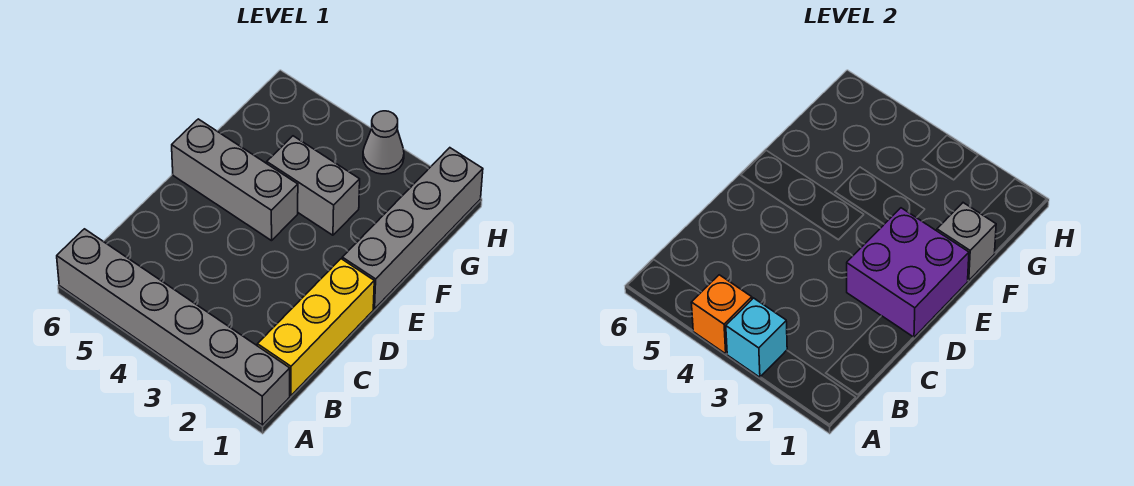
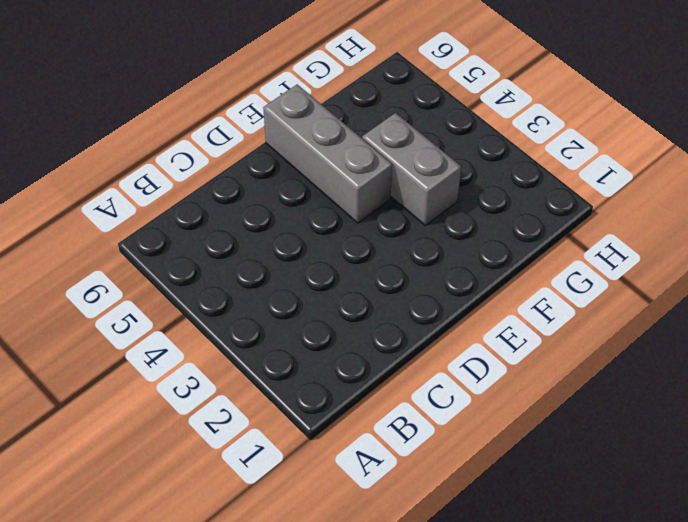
none -> grey brick A1:A6 level 1
none -> yellow brick B1:D1 level 1

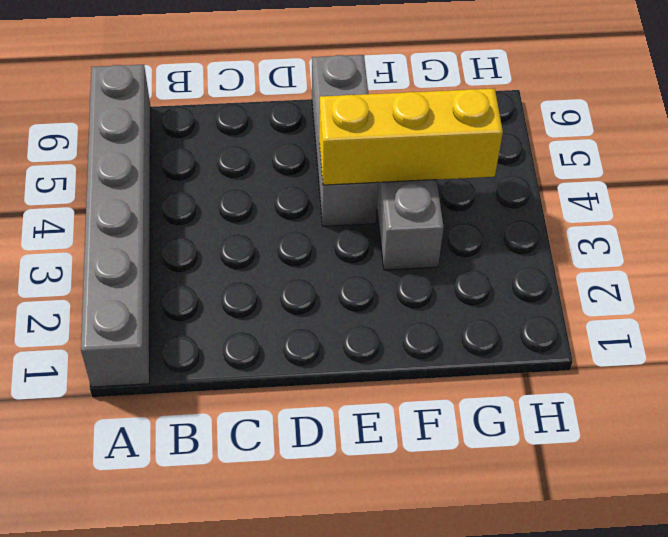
yellow brick E4:G4 level 2 -> yellow brick B1:D1 level 1
none -> grey brick E1:H1 level 1
none -> grey cone H3 level 1

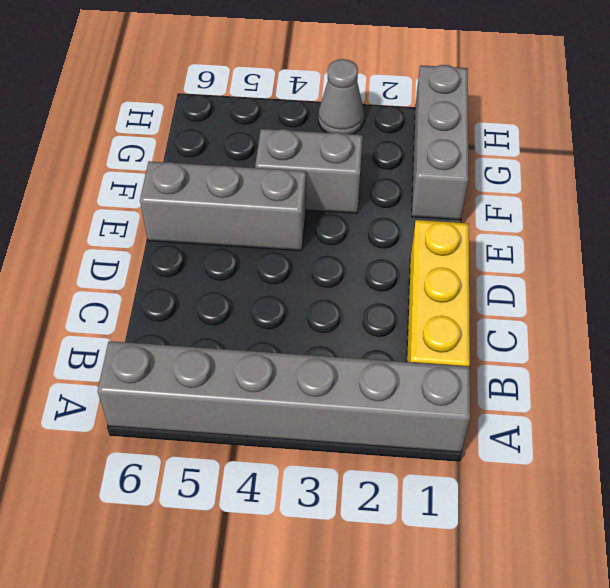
grey brick F1:H1 level 1 -> grey brick E1:H1 level 1
none -> cyan brick A3 level 2
none -> orange brick A4 level 2

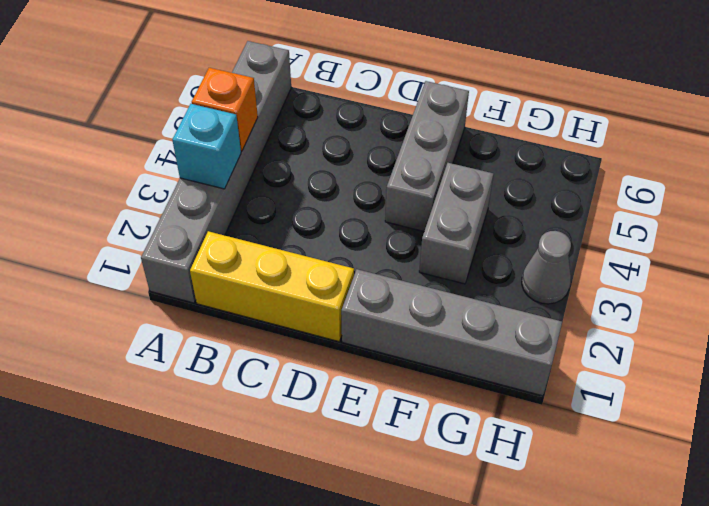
none -> purple brick D1:E2 level 2
none -> grey brick F1 level 2

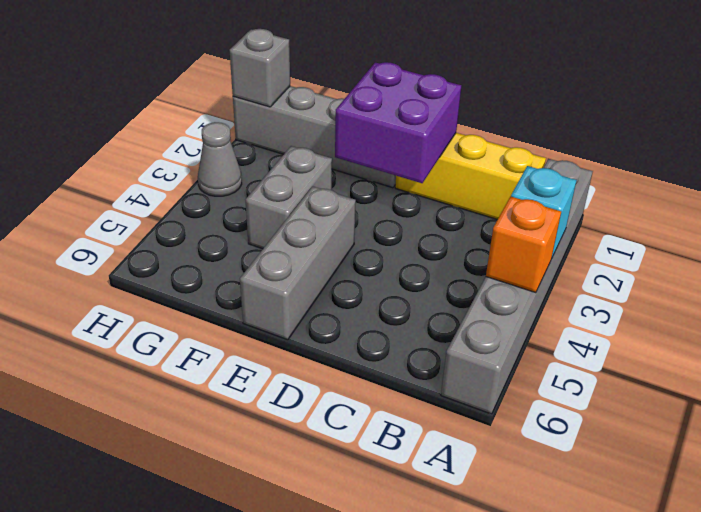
grey brick H1 level 2 -> grey brick F1 level 2

